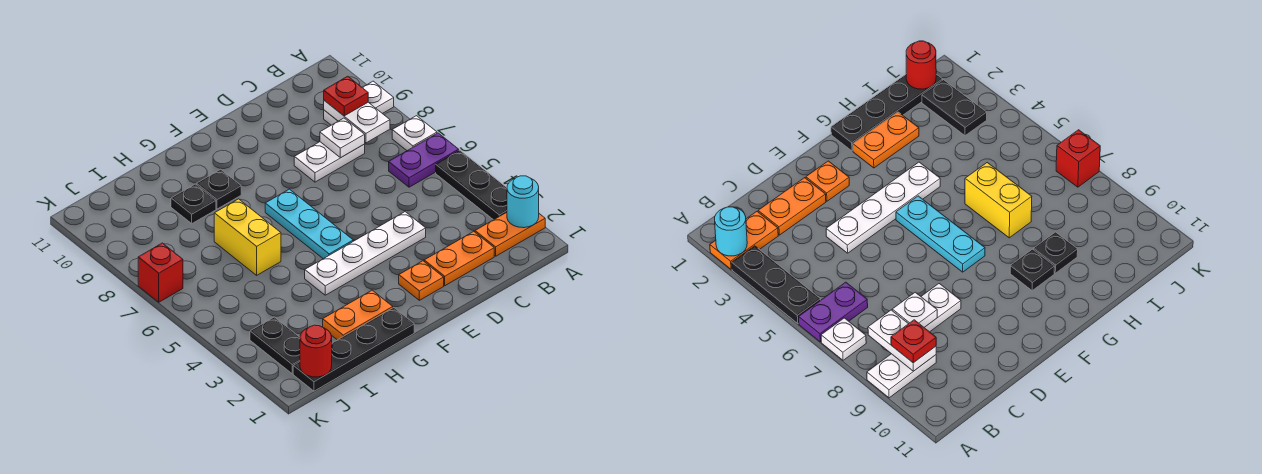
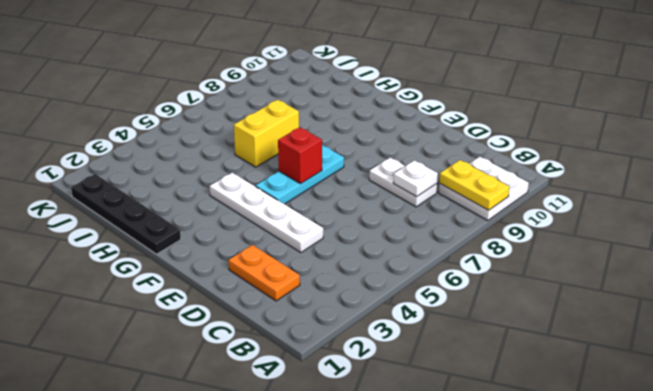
white plate A9:B10 level 1 -> white plate A9:B9 level 1
yellow plate A9:B9 level 2 -> white plate B8:B9 level 2
red brick F6 level 2 -> red brick K7 level 1
none -> orange plate A2:B2 level 1
none -> black plate A3:A5 level 1
none -> purple plate A6:B6 level 1

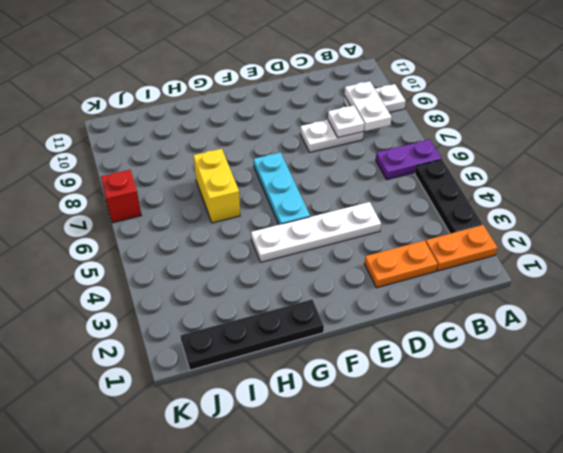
none -> white plate A7 level 1
none -> orange plate E2 level 1
none -> orange plate G2:H2 level 1

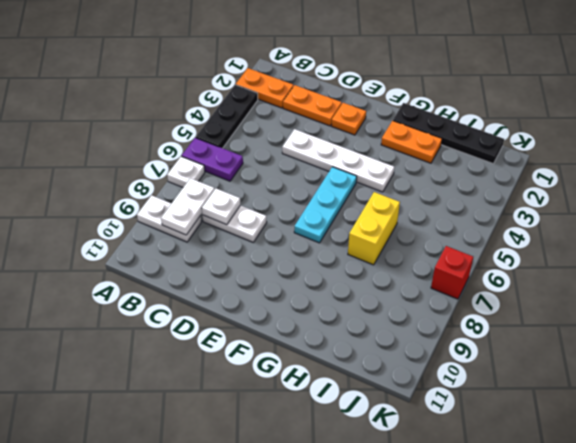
none -> black plate G9 level 1
none -> black plate H9 level 1
none -> black plate J2:J3 level 1

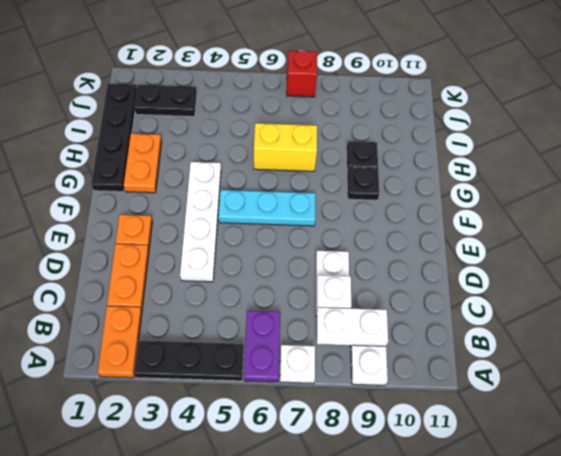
none -> cyan round brick A2 level 2
none -> red round brick J1 level 2
none -> red plate B9 level 3

